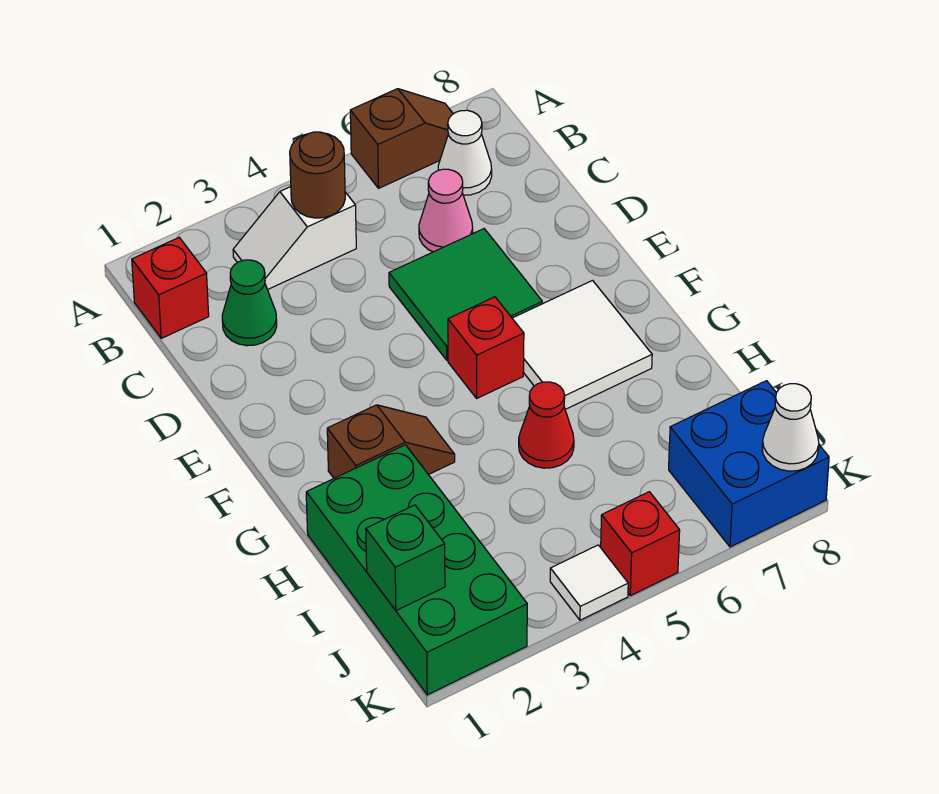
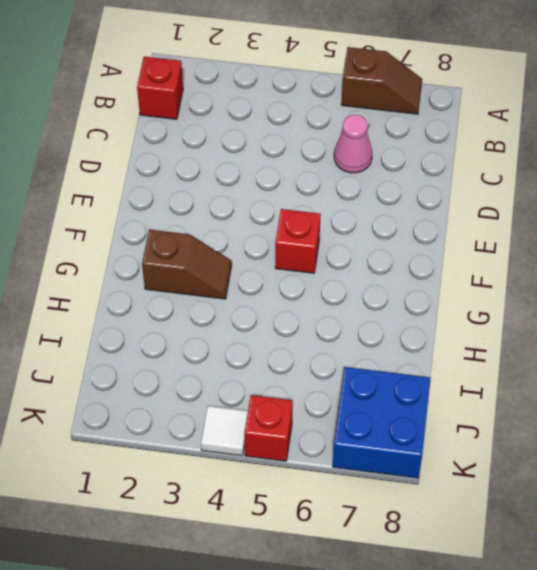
none -> white slope B3:B4 level 1 top 4
none -> white cone B7 level 1
none -> green cone C2 level 1

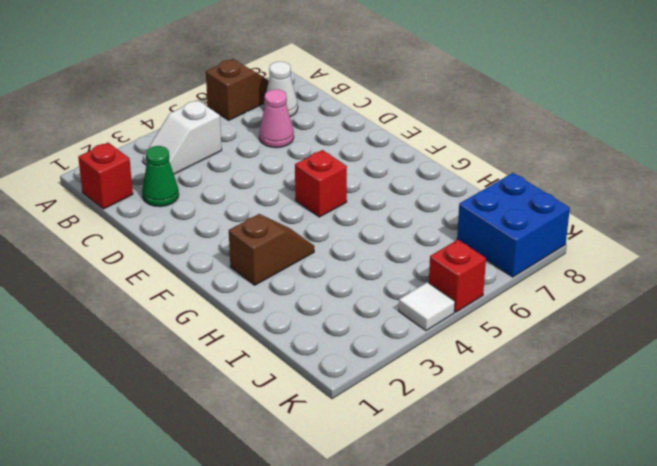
none -> green tile D5:E6 level 1
none -> white tile F6:G7 level 1
none -> green brick H1:K2 level 1

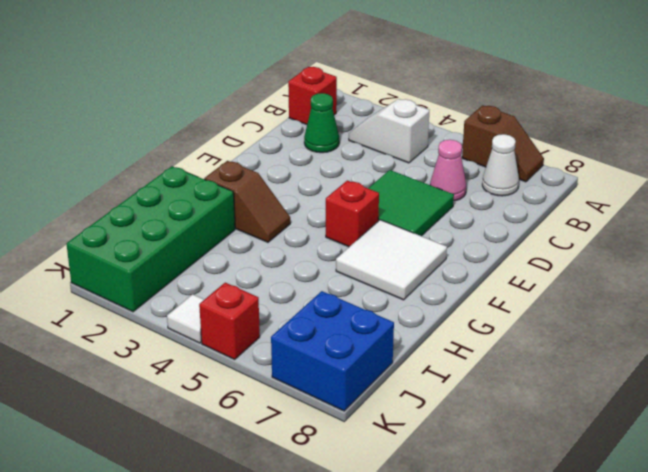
none -> red cone H5 level 1
none -> brown round brick B4 level 2
none -> green brick J1 level 2

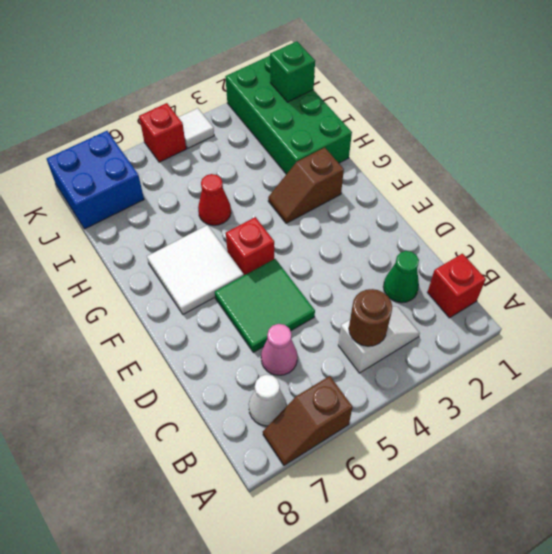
none -> white cone K8 level 2

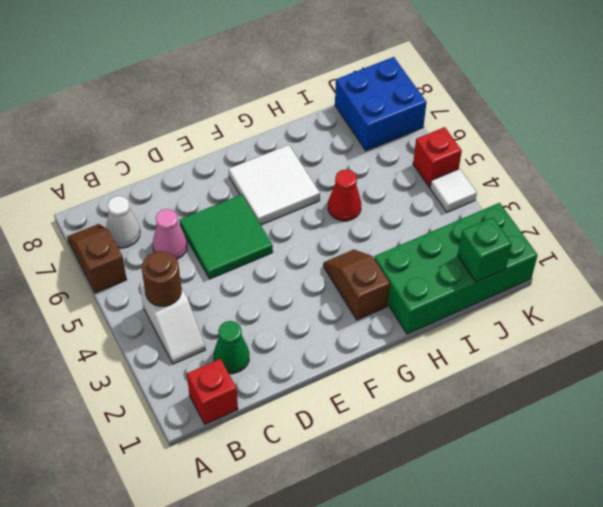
none -> red brick F5 level 1
none -> white cone K8 level 2

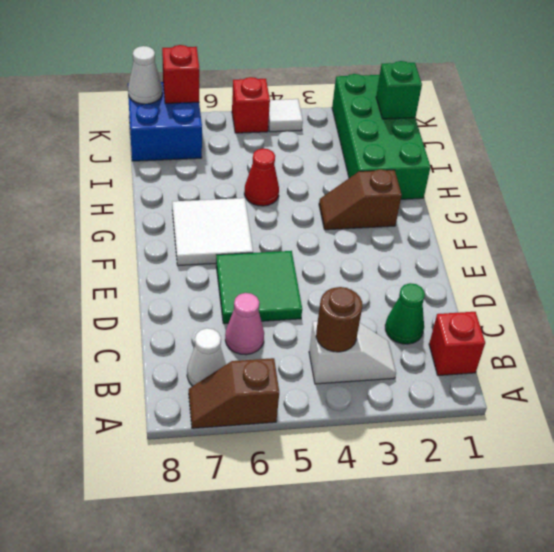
red brick K7 level 2 -> red brick F5 level 1

